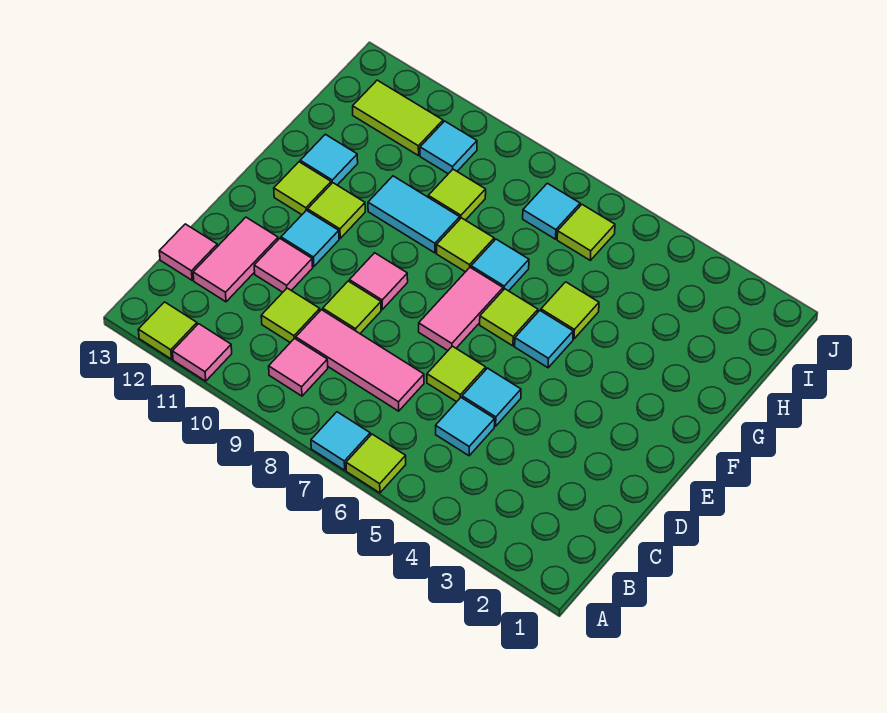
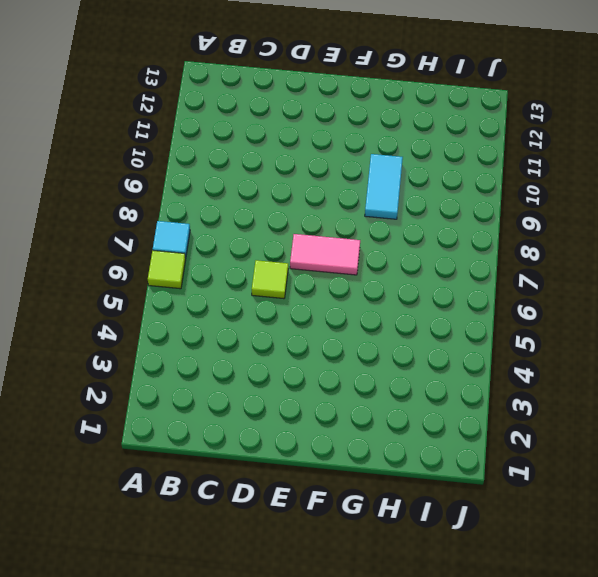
none -> pink tile A11 level 1
none -> lime tile A12 level 1
none -> pink tile B9 level 1
none -> cyan tile C5 level 1

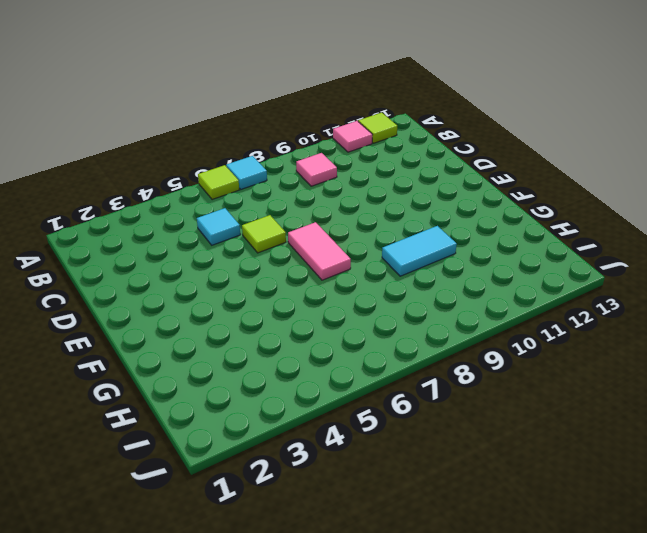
none -> pink tile C7:C9 level 1
none -> lime tile C10 level 1
none -> pink tile C12:D12 level 1
none -> pink tile C13 level 1

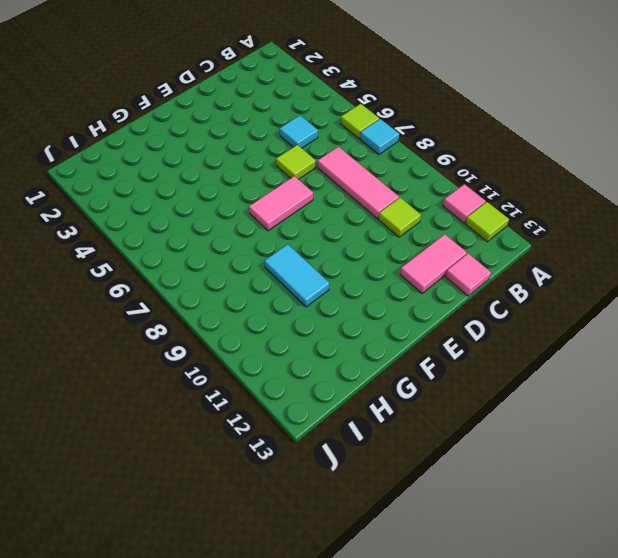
none -> pink tile B9 level 1
none -> cyan tile D5 level 1
none -> lime tile D9 level 1
none -> pink tile D11 level 1

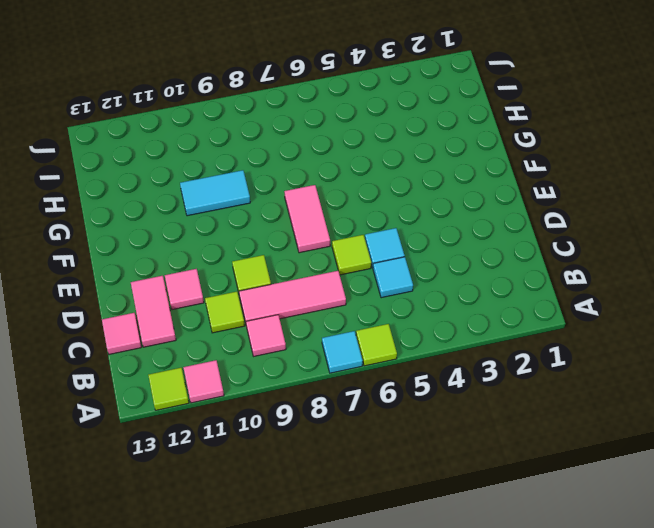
none -> pink tile E9 level 1
none -> cyan tile E11 level 1
none -> cyan tile F5 level 1
none -> lime tile F6 level 1

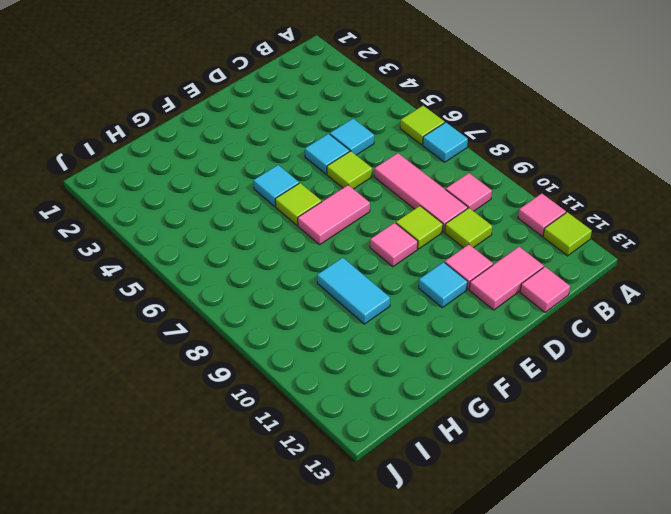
none -> lime tile F11 level 1
none -> lime tile F12 level 1
none -> lime tile G5 level 1
none -> cyan tile G7 level 1

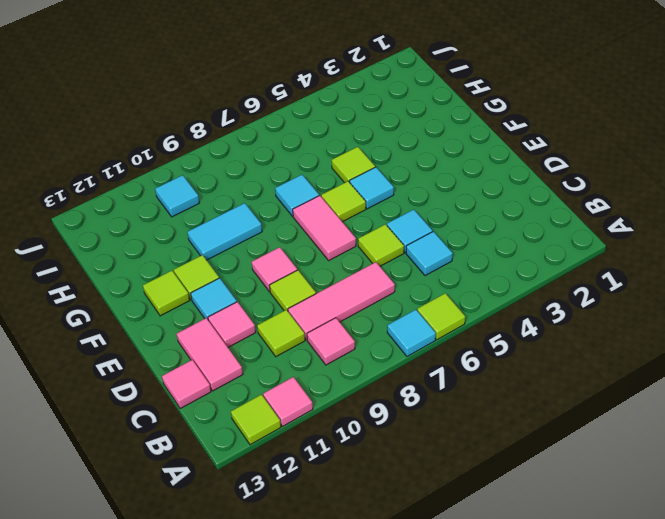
none -> lime tile G8 level 1
none -> cyan tile G12 level 1
none -> lime tile H9 level 1
none -> lime tile I6 level 1

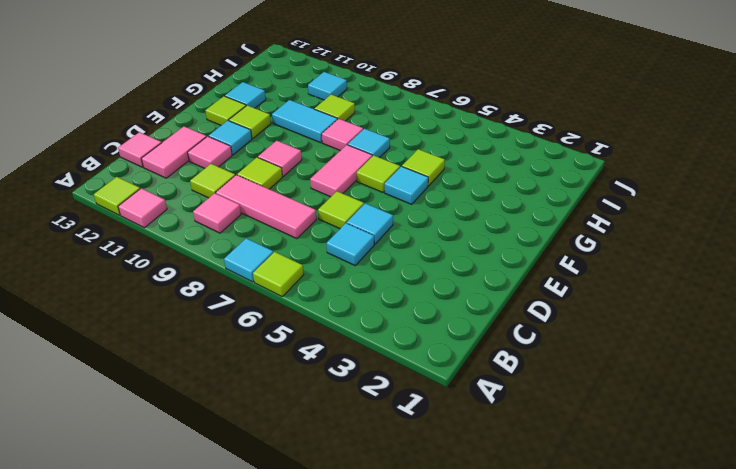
pink tile G8 level 1 -> lime tile G8 level 1
none -> lime tile I6 level 1
none -> cyan tile I7 level 1
none -> lime tile I11:I12 level 1

